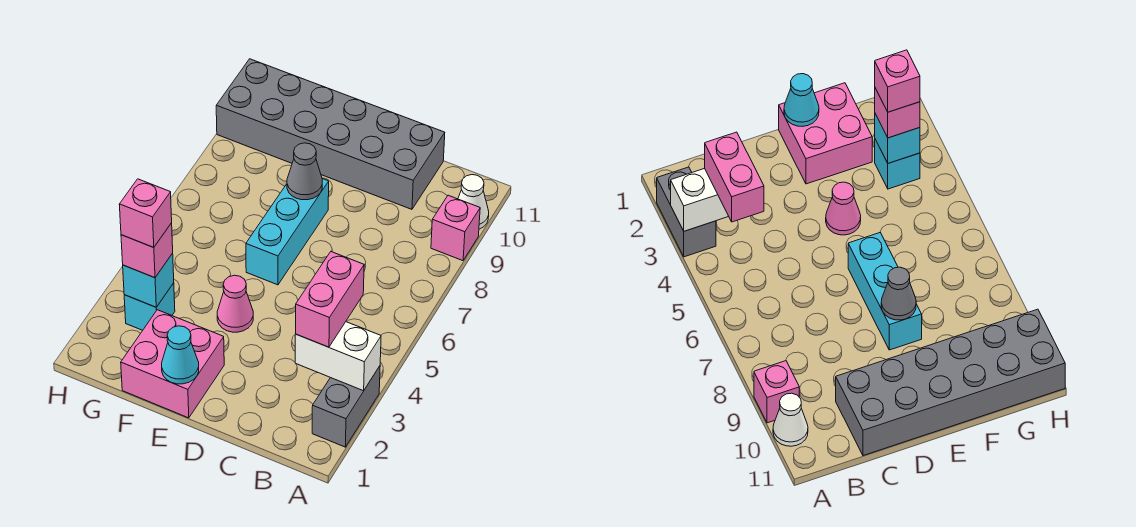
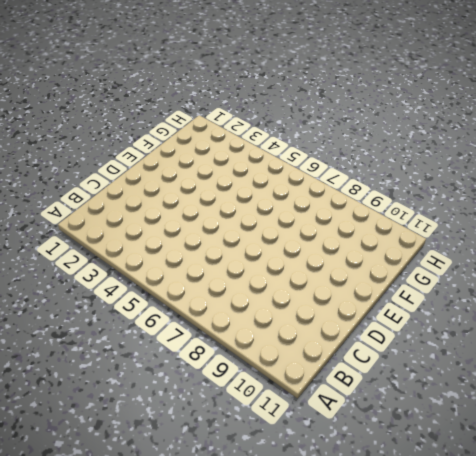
none -> grey brick A2:A3 level 1
none -> pink brick A9 level 1
none -> white cone A10 level 1

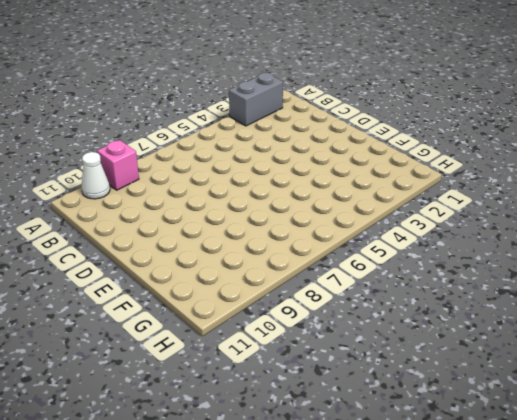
none -> grey brick C10:H11 level 1
none -> pink brick E1:F2 level 1
none -> pink cone E4 level 1

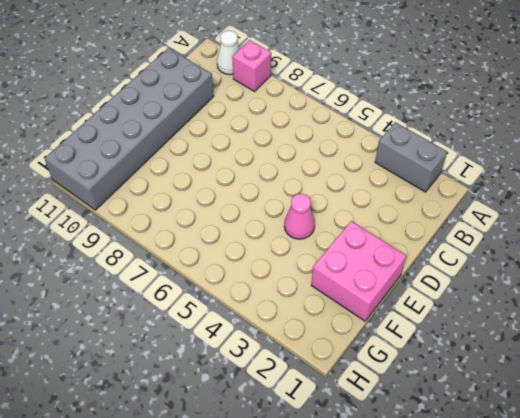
none -> cyan brick E6:E8 level 1
none -> cyan brick G3 level 1
none -> white brick A3:B3 level 2

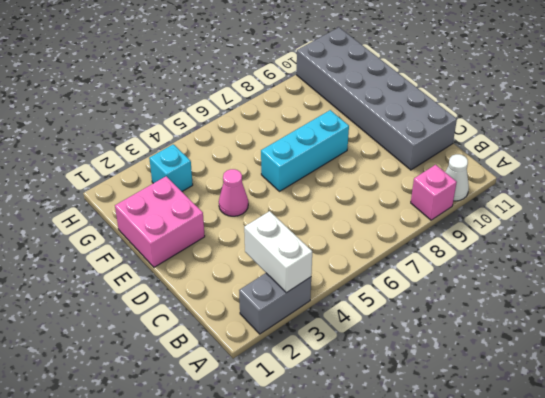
none -> cyan cone E1 level 2
none -> grey cone E8 level 2
none -> cyan brick G3 level 2

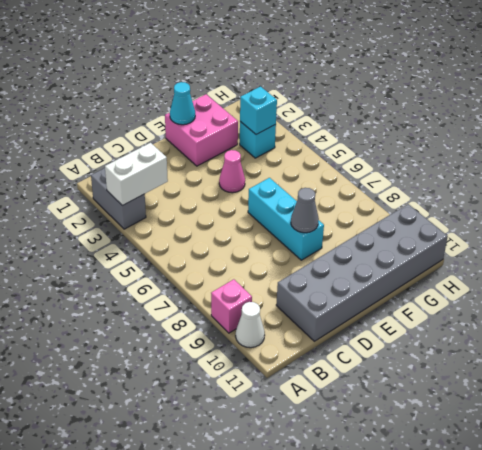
none -> pink brick B3:B4 level 3
none -> pink brick G3 level 3
none -> pink brick G3 level 4

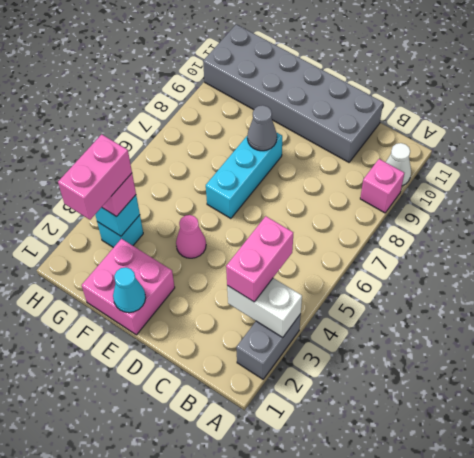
pink brick G2:G3 level 4 -> pink brick G3 level 4

